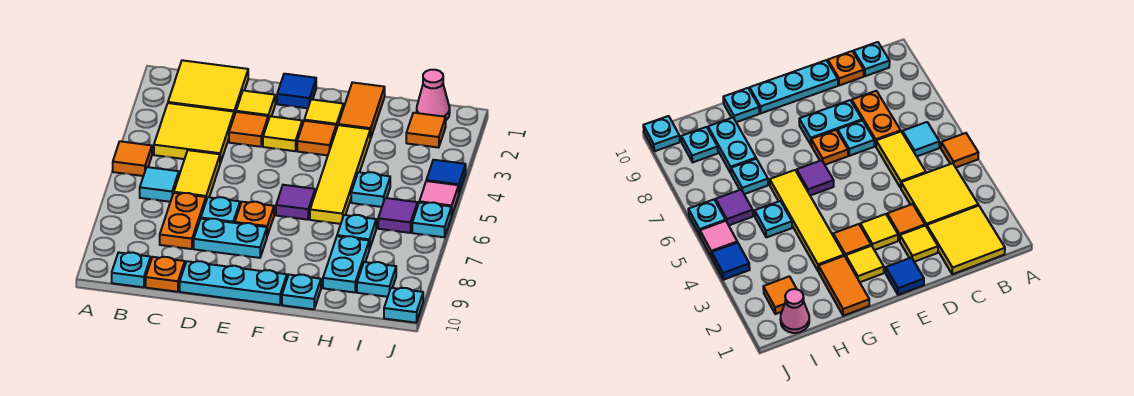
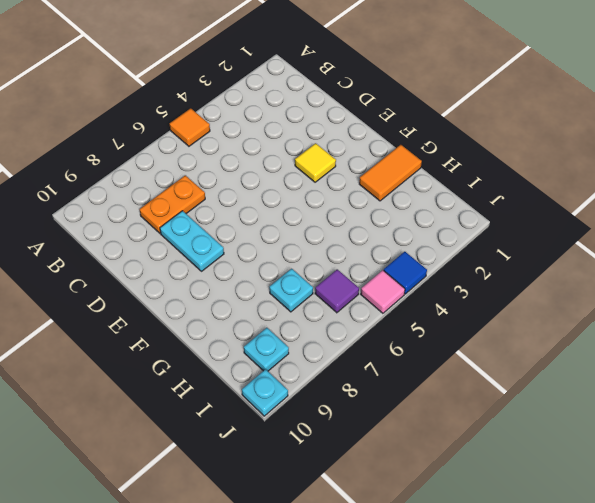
none -> yellow tile B1:C2 level 1
none -> yellow tile B3:C4 level 1
none -> cyan tile B6 level 1
none -> cyan plate B10 level 1

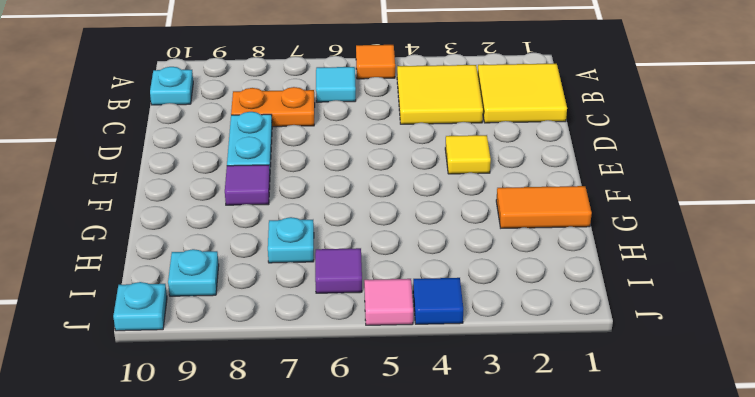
purple tile F8 level 1 -> purple tile F6 level 1
none -> yellow tile C5:C6 level 1
none -> orange plate C10 level 1
none -> yellow tile D2 level 1
none -> orange tile D3 level 1

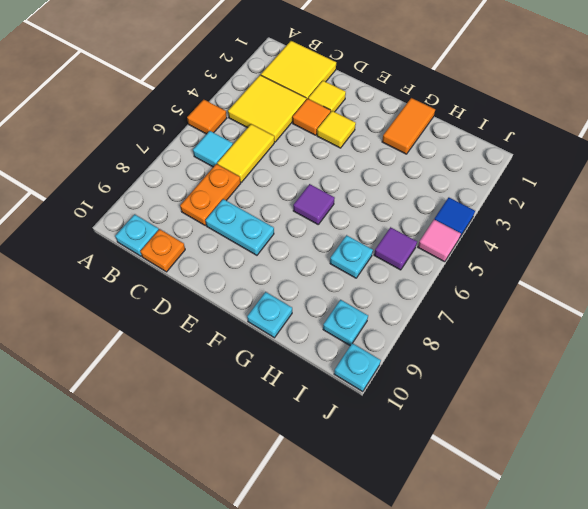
none -> cyan plate D7 level 1
none -> cyan plate D10:F10 level 1
none -> blue tile E1 level 1
none -> orange plate E7 level 1

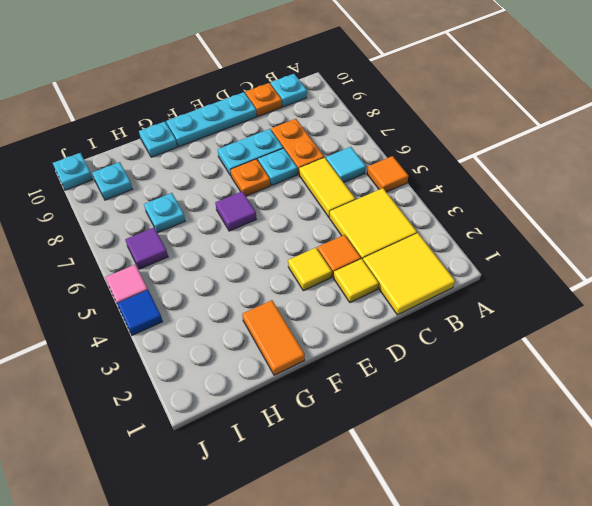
none -> blue tile E1 level 1
none -> yellow tile F2 level 1
none -> orange tile F3 level 1
none -> yellow tile G3:G6 level 1

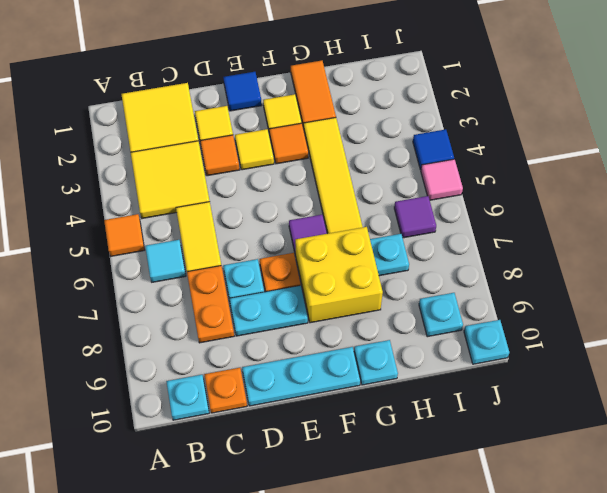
yellow brick F7:G8 level 1 -> none
none -> cyan plate H5 level 1
none -> cyan plate H8:H9 level 1
none -> pink cone I1 level 1
none -> orange tile I2 level 1

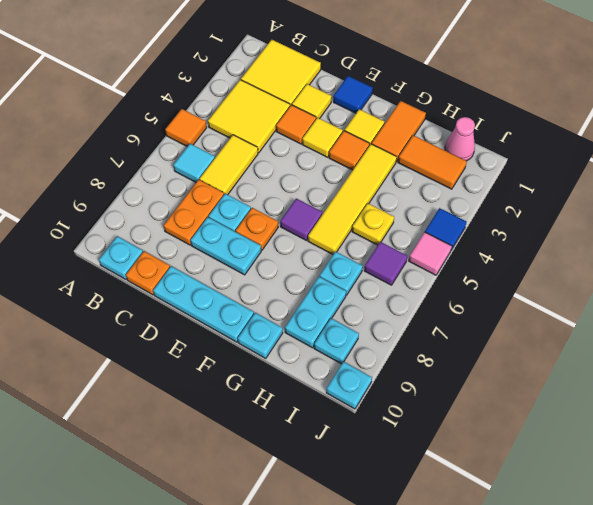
orange tile H2:I2 level 1 -> orange tile I2 level 1
yellow plate H5 level 1 -> cyan plate H5 level 1
none -> cyan plate J6 level 1

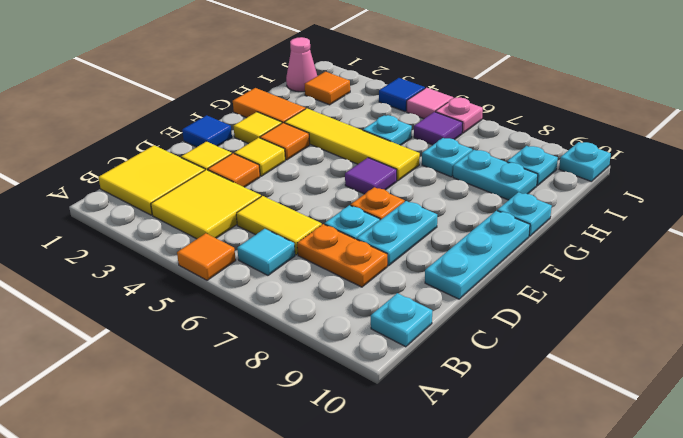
pink plate J6 level 1 -> cyan plate J6 level 1
none -> orange plate C10 level 1

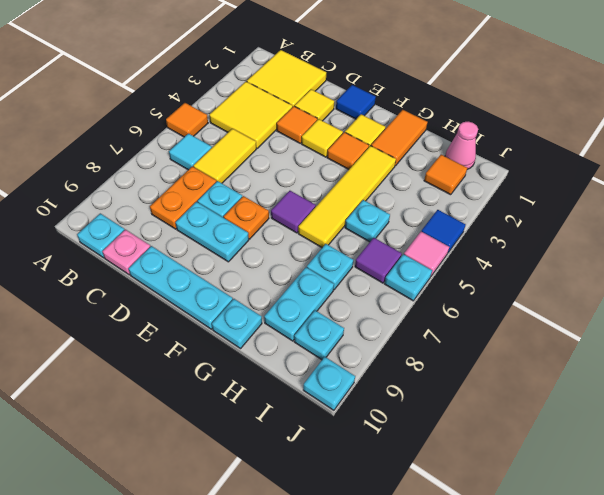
pink plate C10 level 1 -> orange plate C10 level 1

